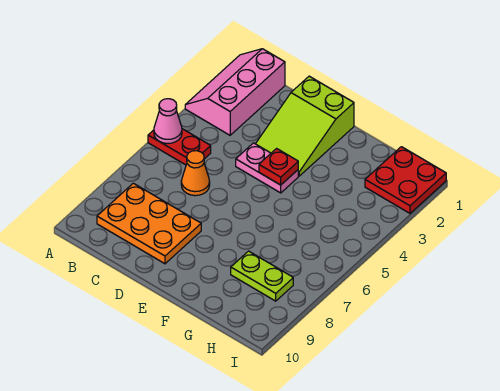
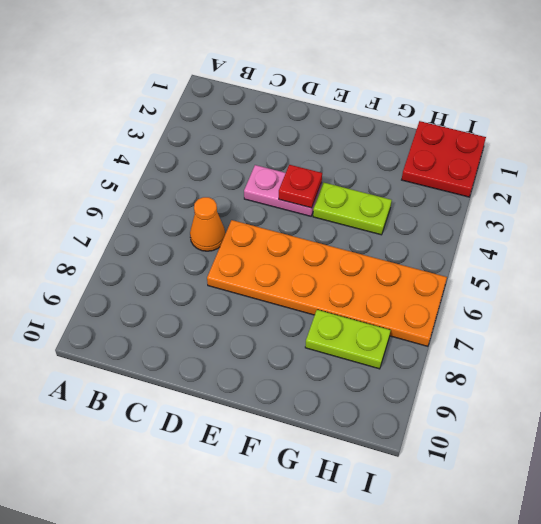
orange plate D6:I7 level 1 -> none
lime plate F4:G4 level 1 -> none
none -> pink slope A1:B3 level 1 top B
none -> red plate A5:B5 level 1

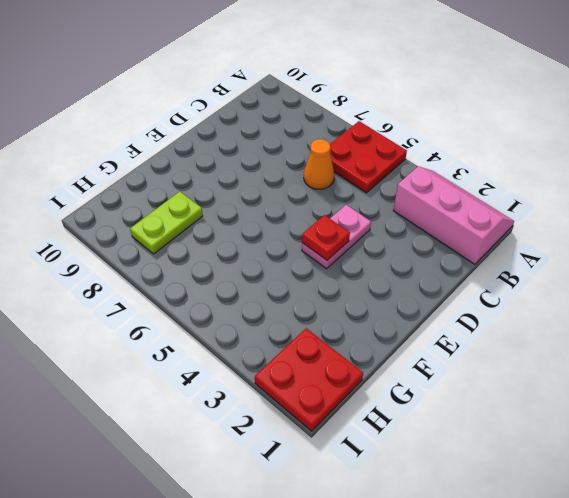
red plate A5:B6 level 1 -> red plate A5:B5 level 1
none -> orange plate B8:D9 level 1
none -> lime slope D1:E3 level 1 top 1

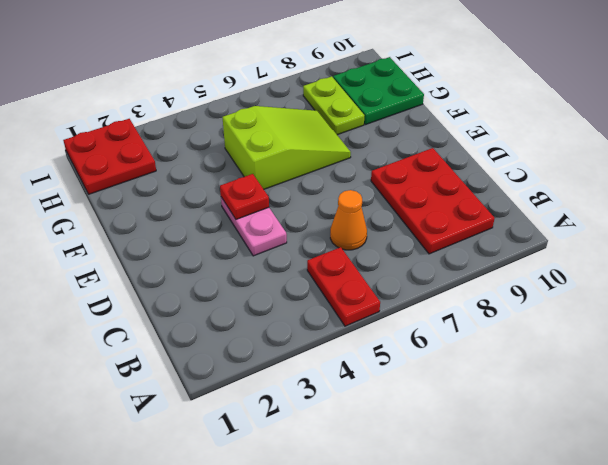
red plate B8:D9 level 1 -> orange plate B8:D9 level 1
lime slope F5:G7 level 1 top 5 -> lime slope D1:E3 level 1 top 1
green plate G9:H10 level 1 -> none
none -> pink slope A1:B3 level 1 top B
none -> pink cone A5 level 2

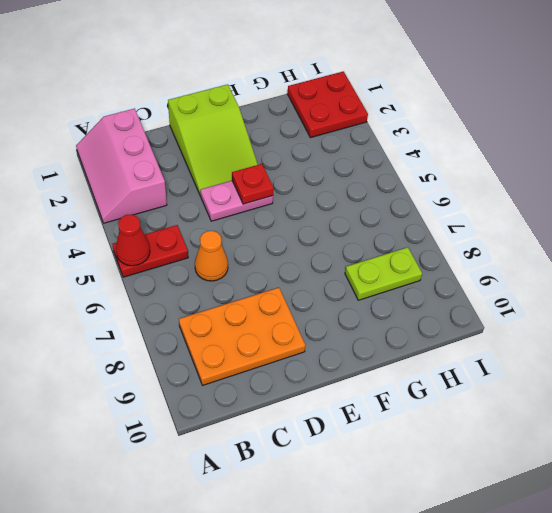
red cone A5 level 2 -> pink cone A5 level 2

